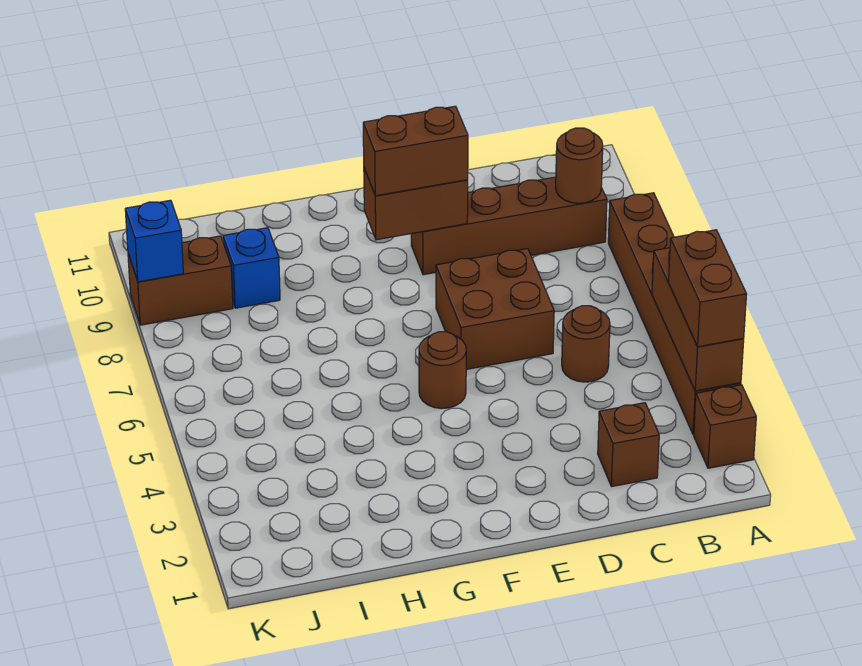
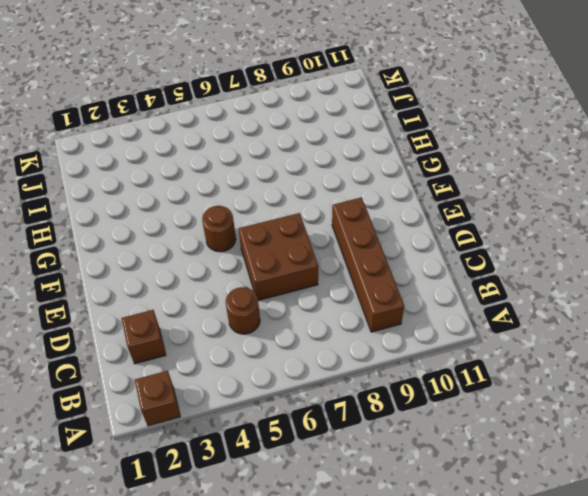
none -> brown brick A3:A8 level 1
none -> blue brick I9 level 1
none -> brown brick J9:K9 level 1

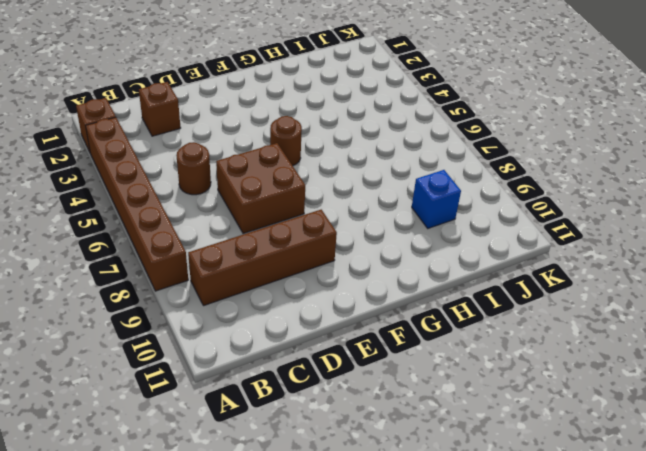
none -> brown brick J9:K9 level 1
none -> brown brick A3:A5 level 2
none -> brown round brick B9 level 2

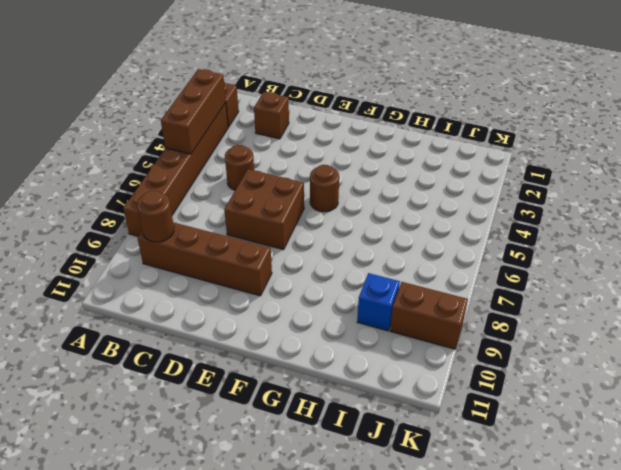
none -> brown brick E9:F9 level 2
none -> blue brick K9 level 2
none -> brown brick A3:A4 level 3

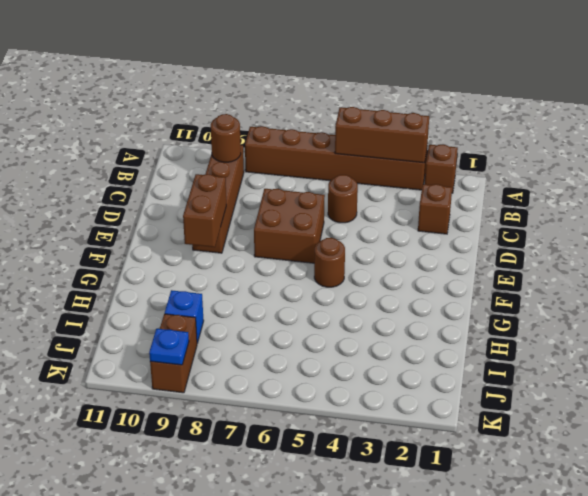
blue plate K9 level 2 -> blue brick K9 level 2
none -> brown brick A3:A4 level 3
none -> brown brick E9:F9 level 3

